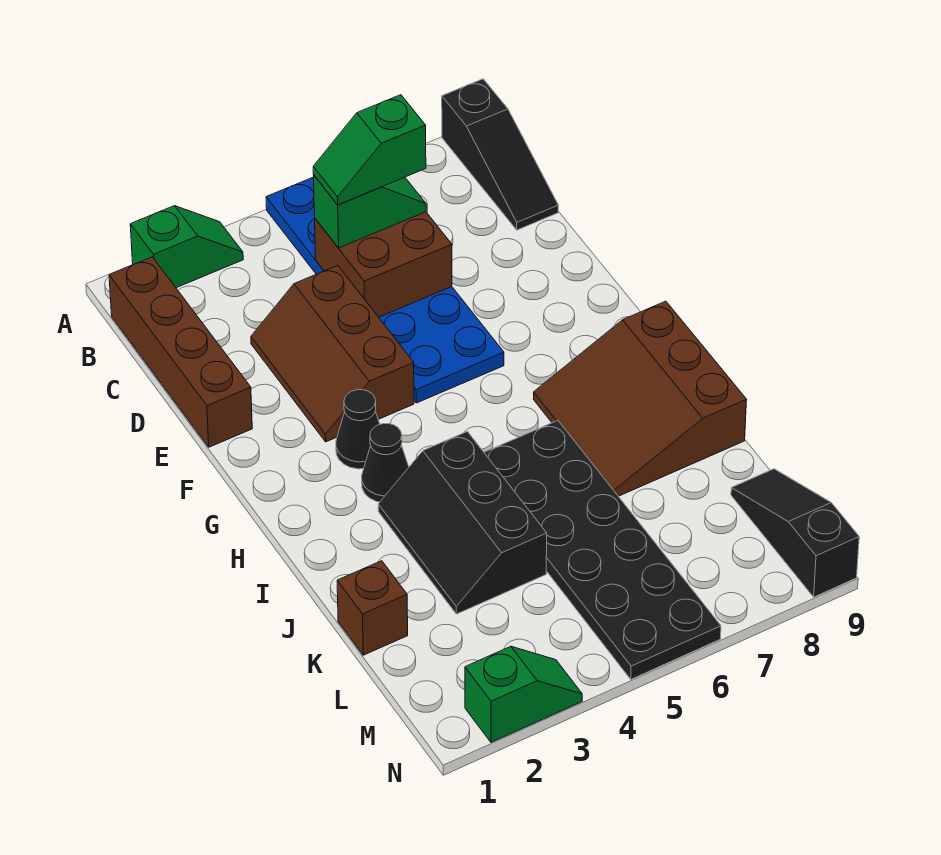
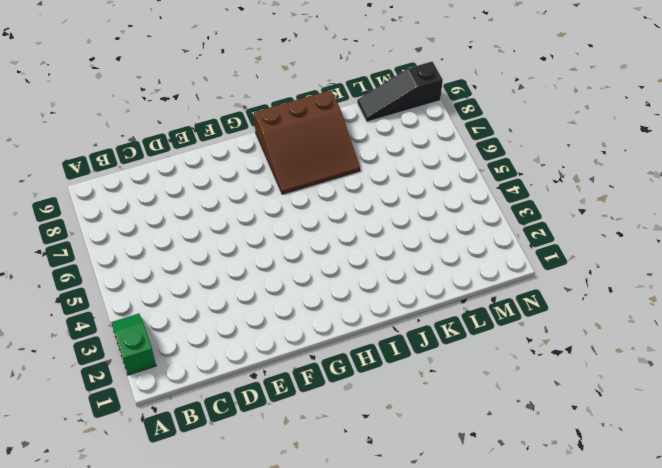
none -> blue plate A5:F6 level 1
none -> black slope A9:C9 level 1 top A
none -> brown brick B1:E1 level 1

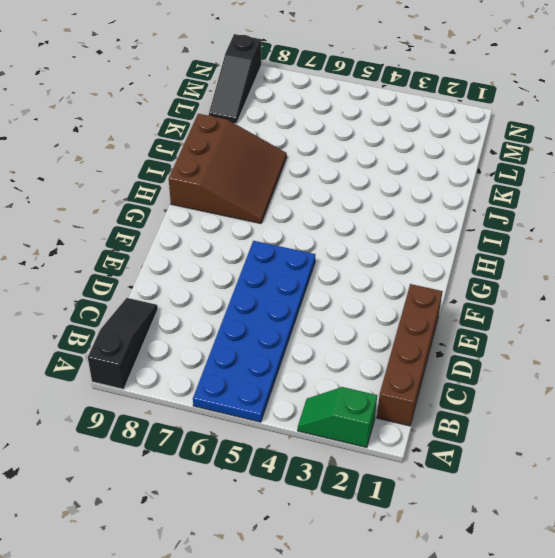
none -> brown slope D3:F4 level 1 top 4
none -> black cone G3 level 1
none -> black cone H3 level 1

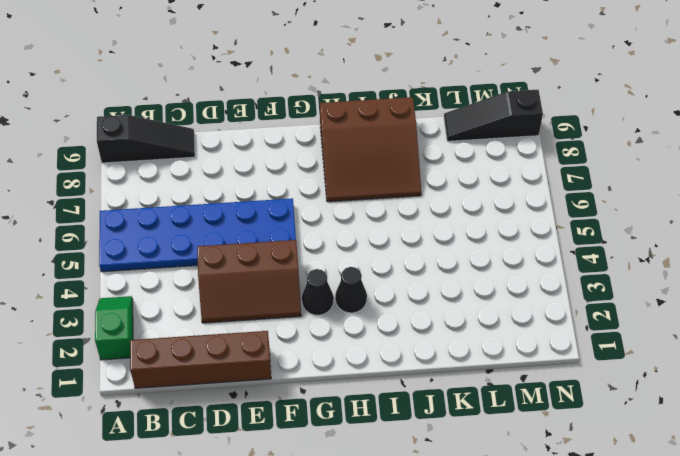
none -> black slope I3:K4 level 1 top 4
none -> black plate I5:N6 level 1
none -> brown brick K1 level 1

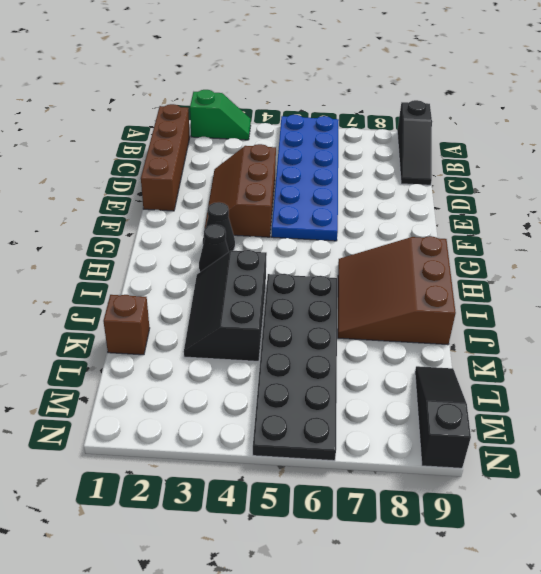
none -> green slope N2:N3 level 1 top 2
none -> brown brick C5:D6 level 2
none -> green slope C5:C6 level 3 top 5

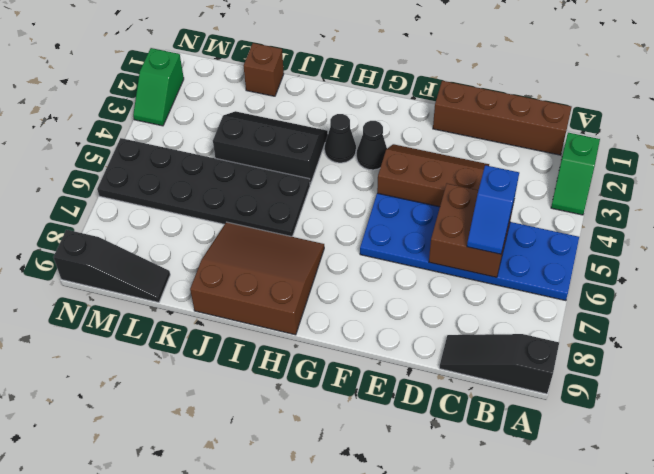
blue slope C5:C6 level 3 top 5 -> green slope C5:C6 level 3 top 5
none -> green slope C5:C6 level 4 top 6

